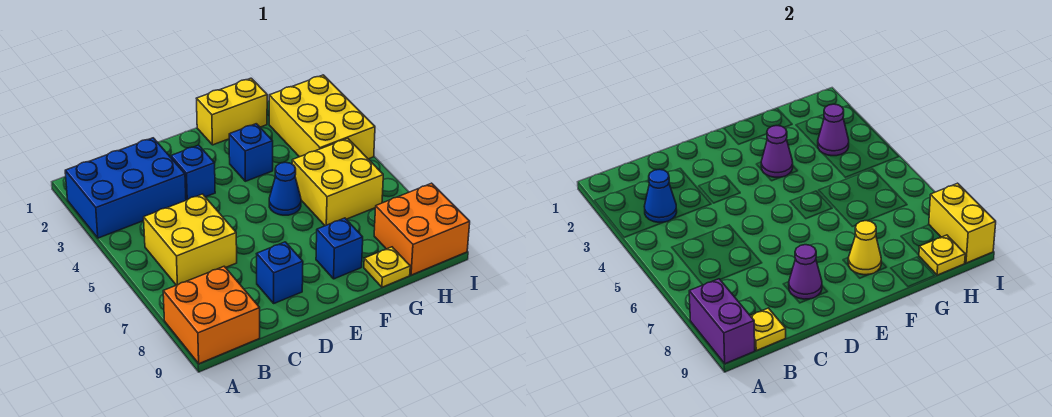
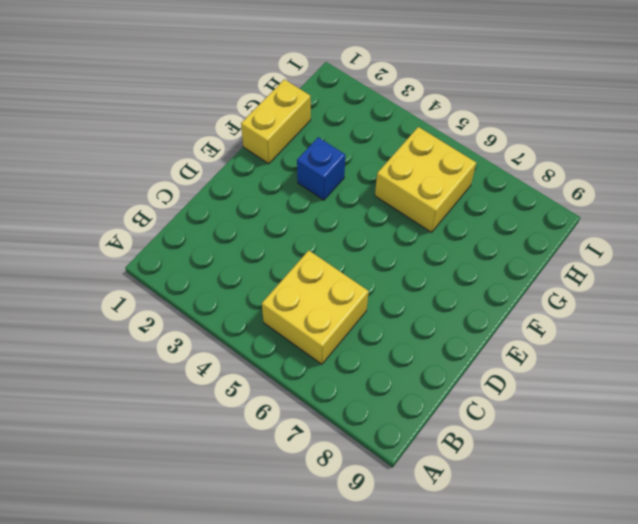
none -> blue brick A2:C3 level 1
none -> orange brick A8:B9 level 1
none -> blue brick D3 level 1

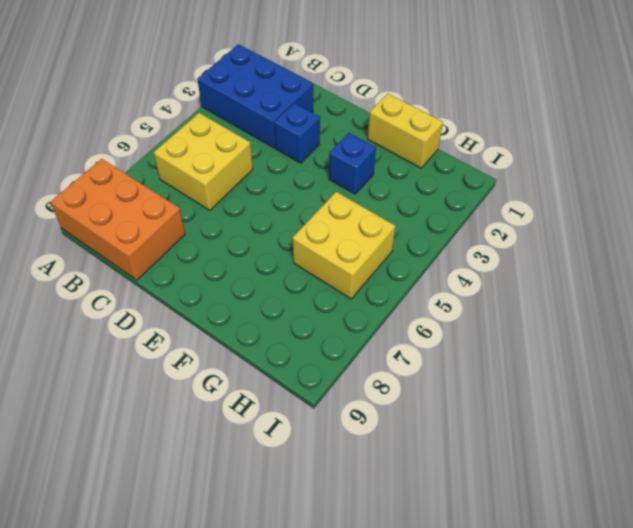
orange brick A8:C9 level 1 -> orange brick A8:B9 level 1
none -> blue brick D8 level 1
none -> blue cone F5 level 1
none -> blue brick F8 level 1

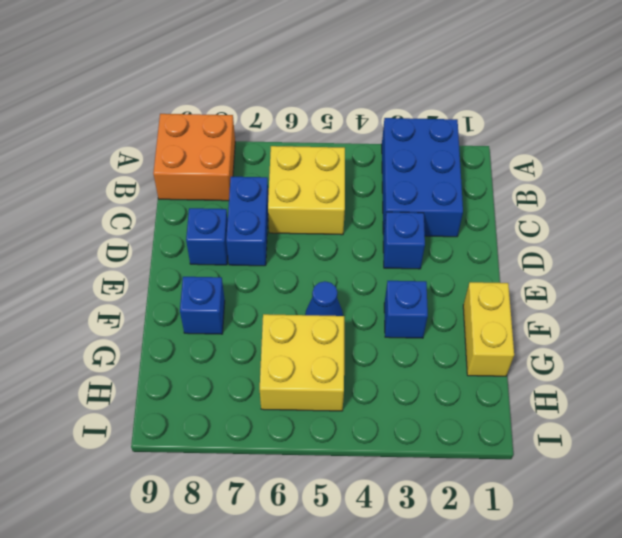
blue brick C7:D7 level 1 -> none
none -> yellow plate G9 level 1
none -> yellow brick H2:I4 level 1
none -> orange brick H8:I9 level 1

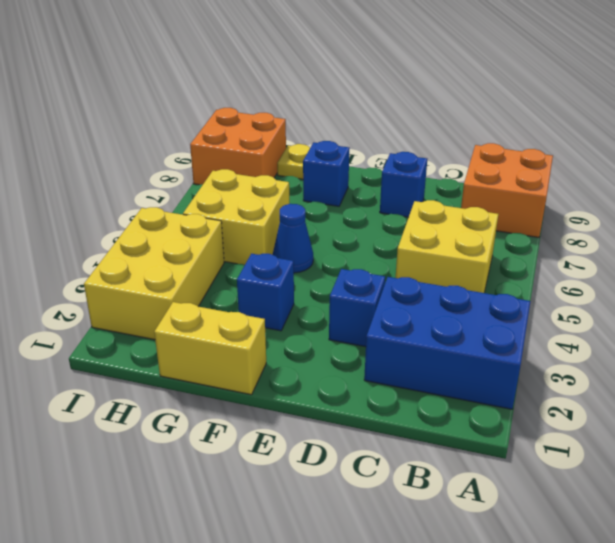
none -> purple brick A8:A9 level 2
none -> blue cone B3 level 2
none -> yellow plate B9 level 2

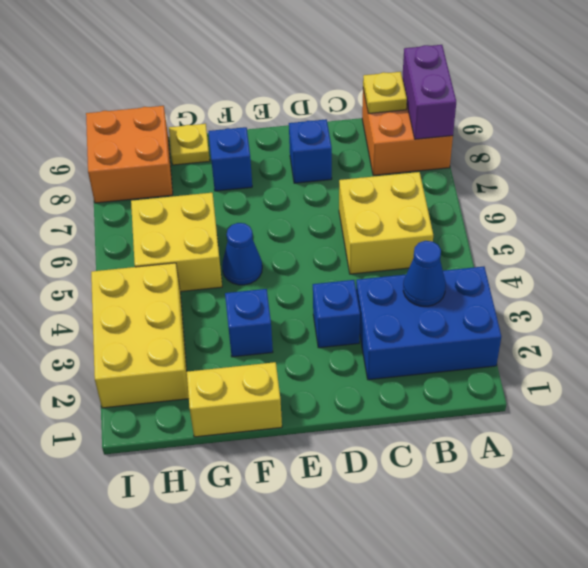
none -> purple cone D8 level 2
none -> purple cone F3 level 2
none -> yellow cone F8 level 2

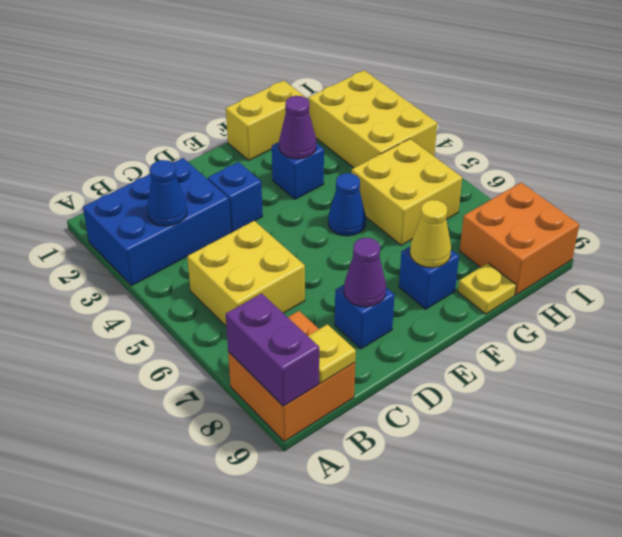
none -> purple cone H3 level 2
none -> yellow plate H9 level 2
none -> yellow brick I8:I9 level 2

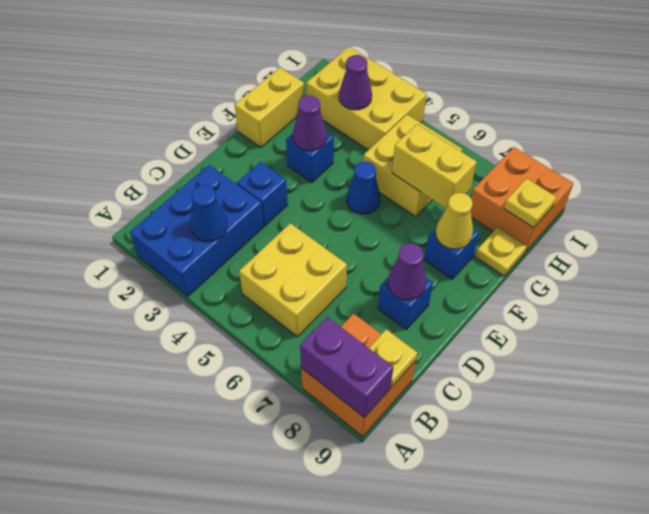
yellow brick G6:G7 level 2 -> yellow brick I8:I9 level 2

